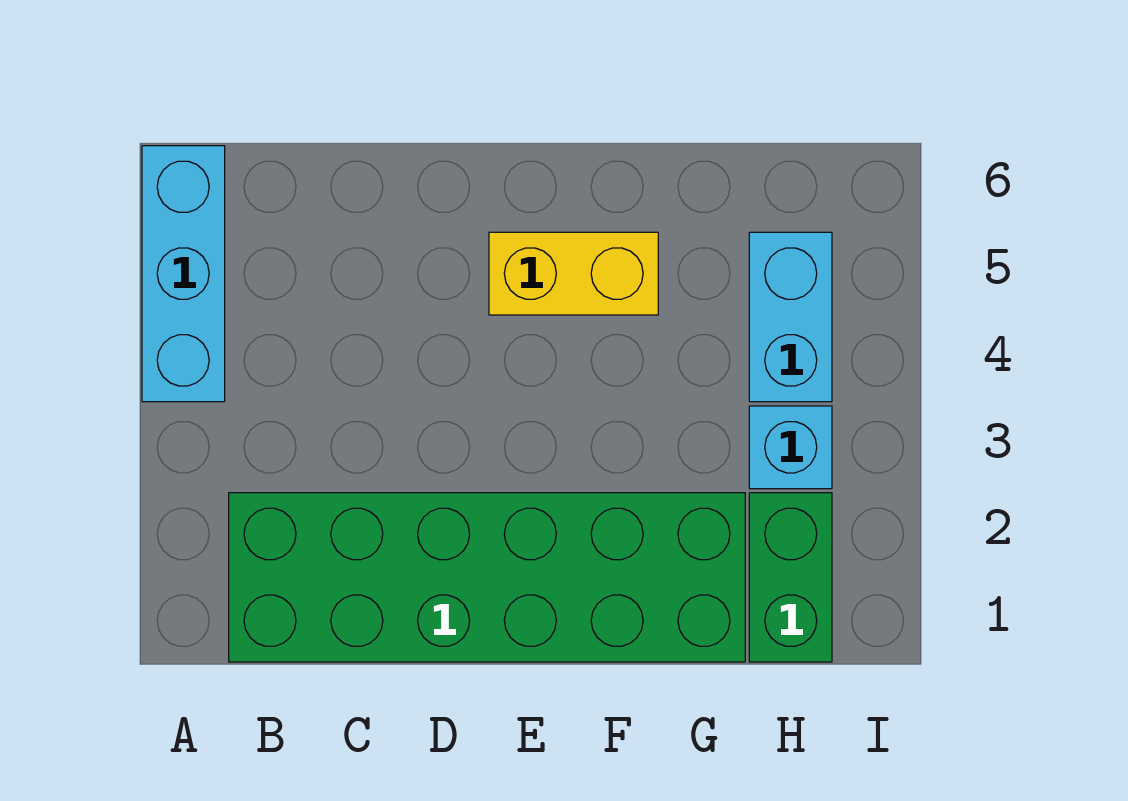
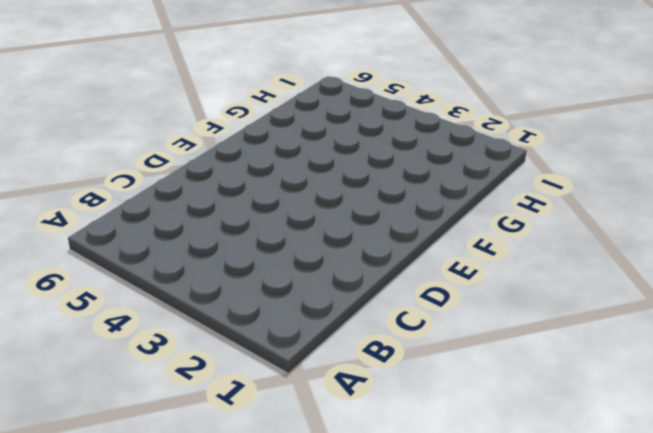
none -> cyan brick A4:A6 level 1
none -> green brick B1:G2 level 1

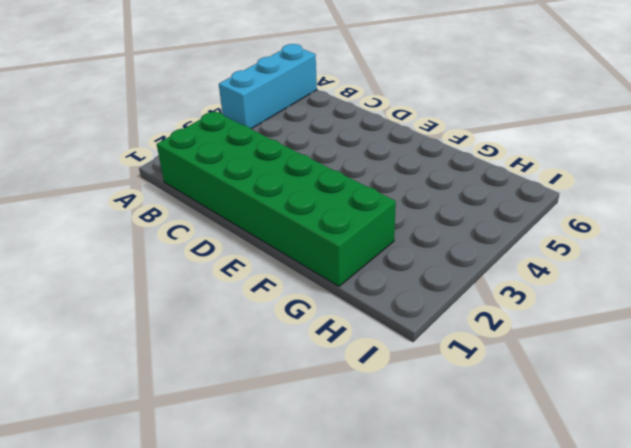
none -> yellow brick E5:F5 level 1
none -> green brick H1:H2 level 1

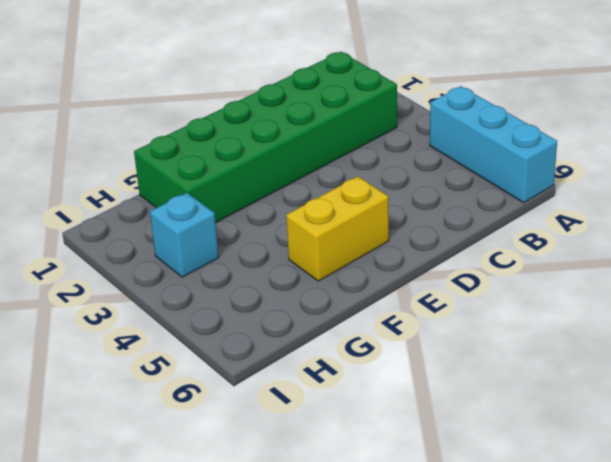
none -> green brick H1:H2 level 1
none -> cyan brick H4:H5 level 1

